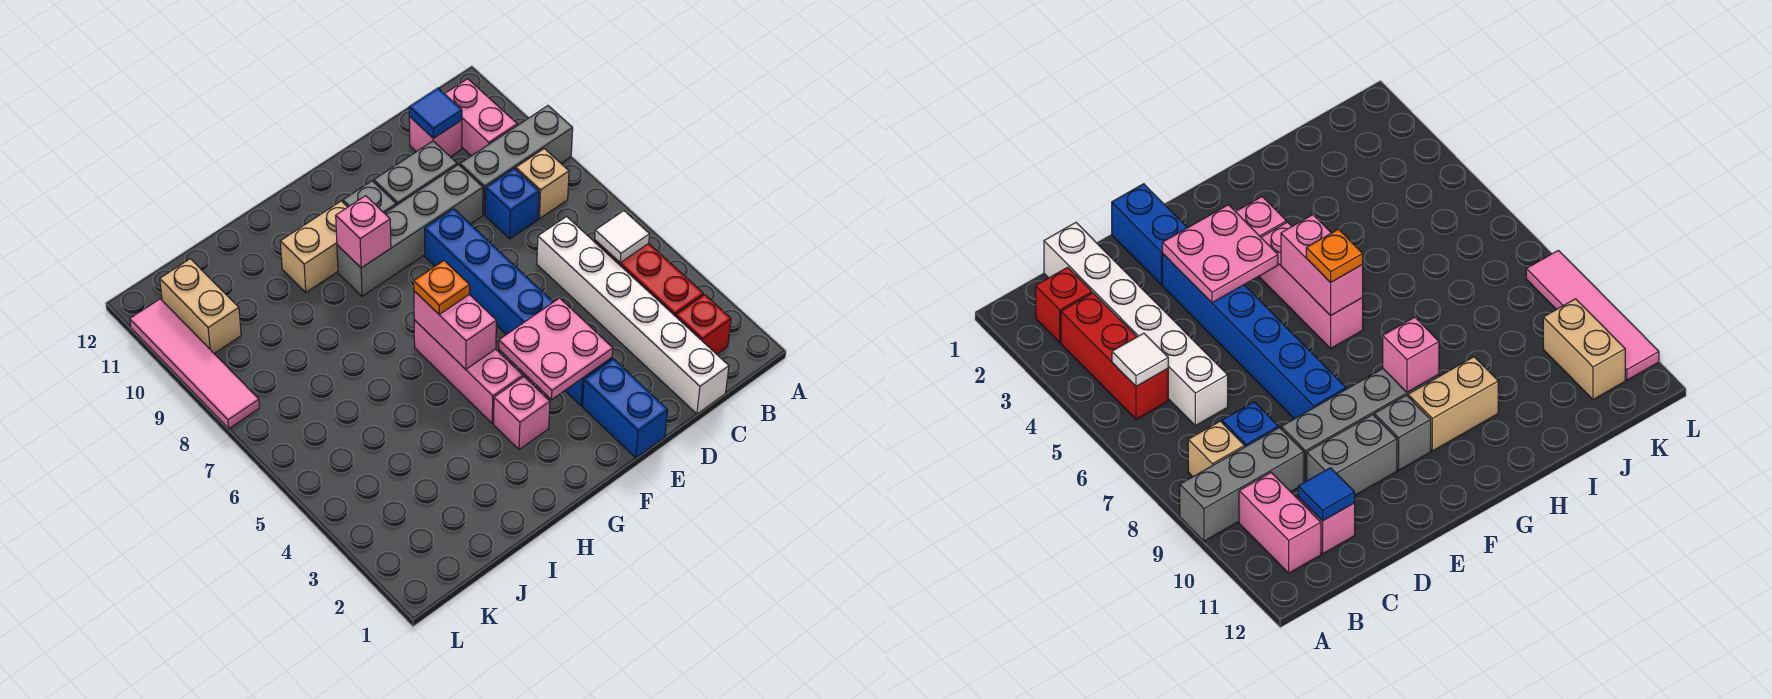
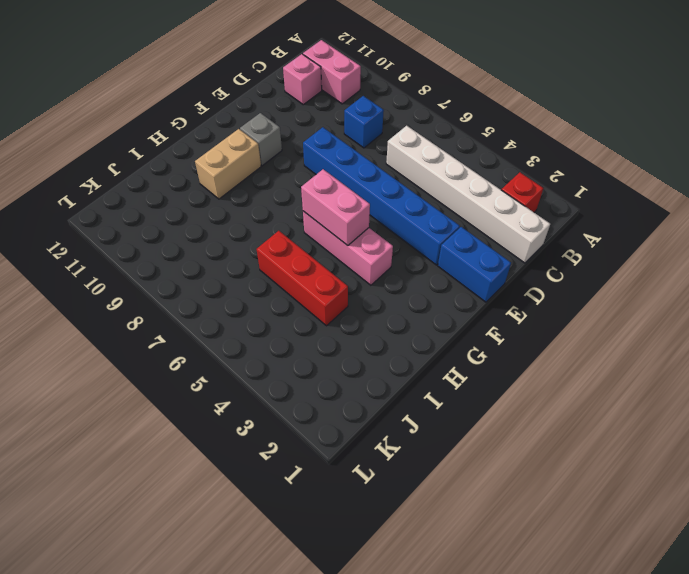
red brick I4:I6 level 1 -> red brick B3:B5 level 1
none -> grey brick A9:C9 level 1
none -> tan brick B8 level 1
none -> grey brick D9:G9 level 1

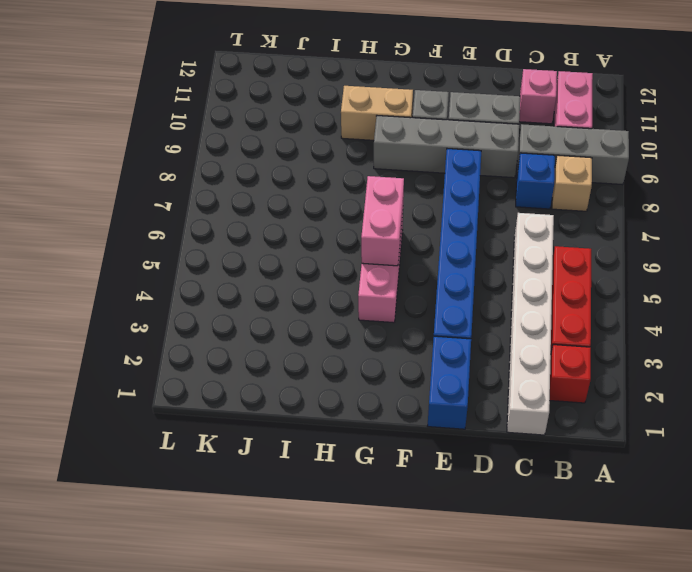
none -> pink brick G3 level 1
none -> tan brick K10:K11 level 1
none -> pink tile L8:L11 level 1

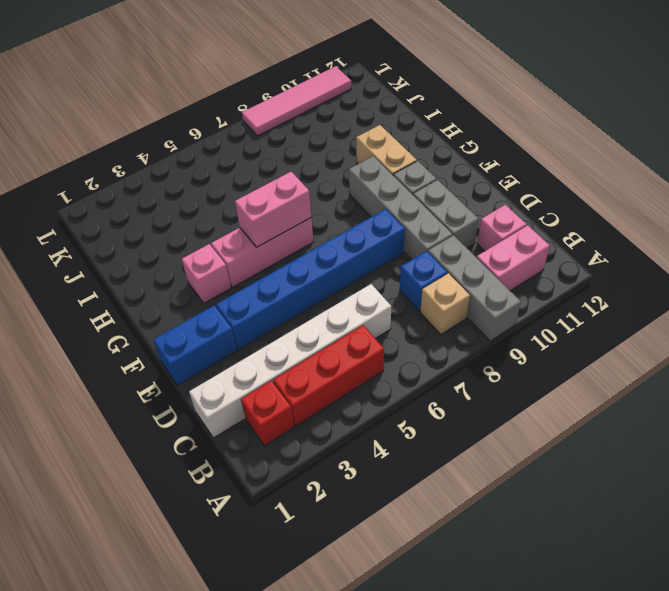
none -> tan brick K10:K11 level 1
none -> white tile B5 level 2
none -> blue tile C11 level 2

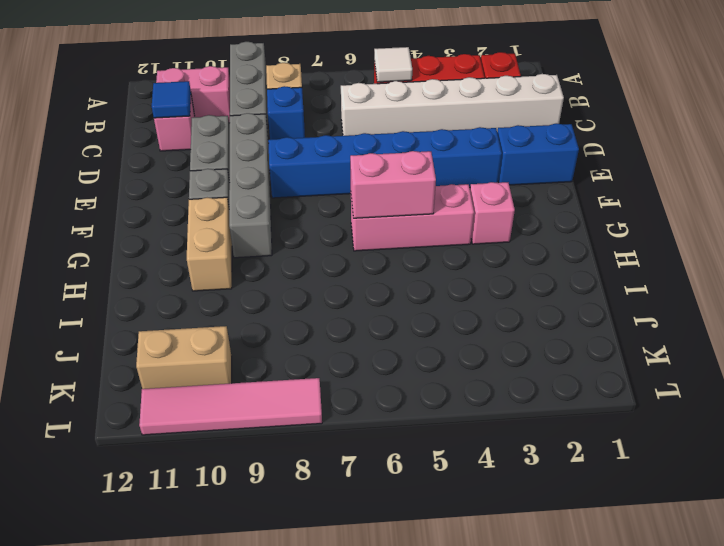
none -> pink plate E3:F4 level 2
none -> pink brick G9 level 2
none -> orange plate G6 level 3

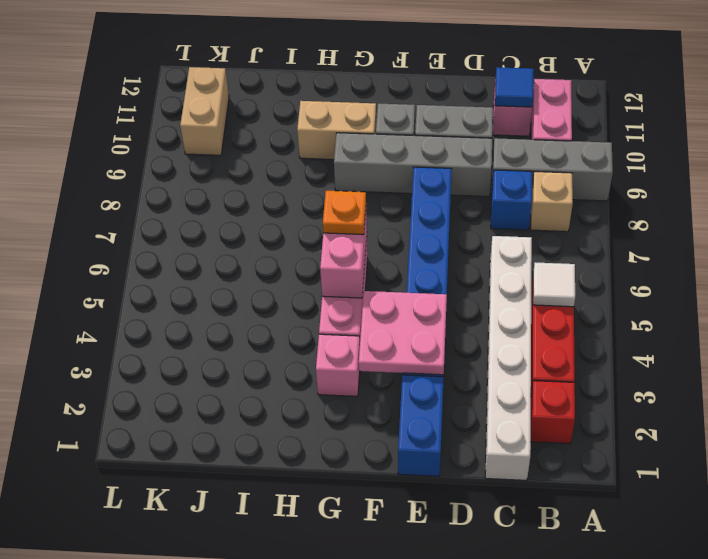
none -> pink tile L8:L11 level 1
none -> pink brick G9 level 2

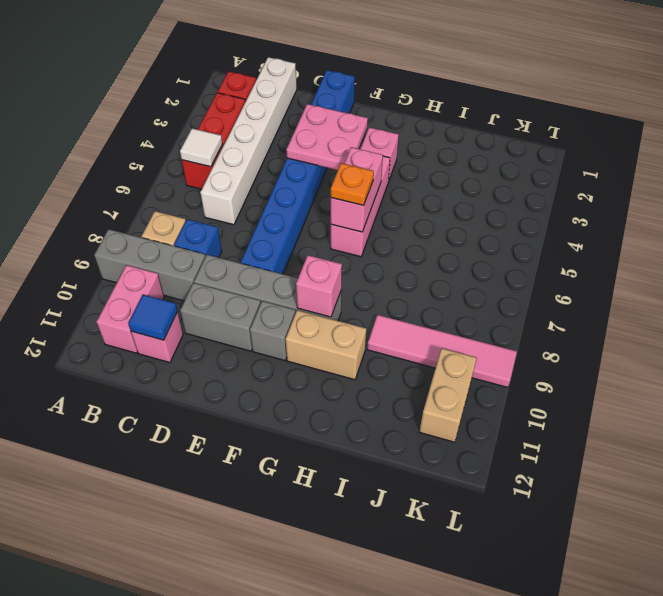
pink tile I9:L9 level 1 -> pink tile L8:L11 level 1

